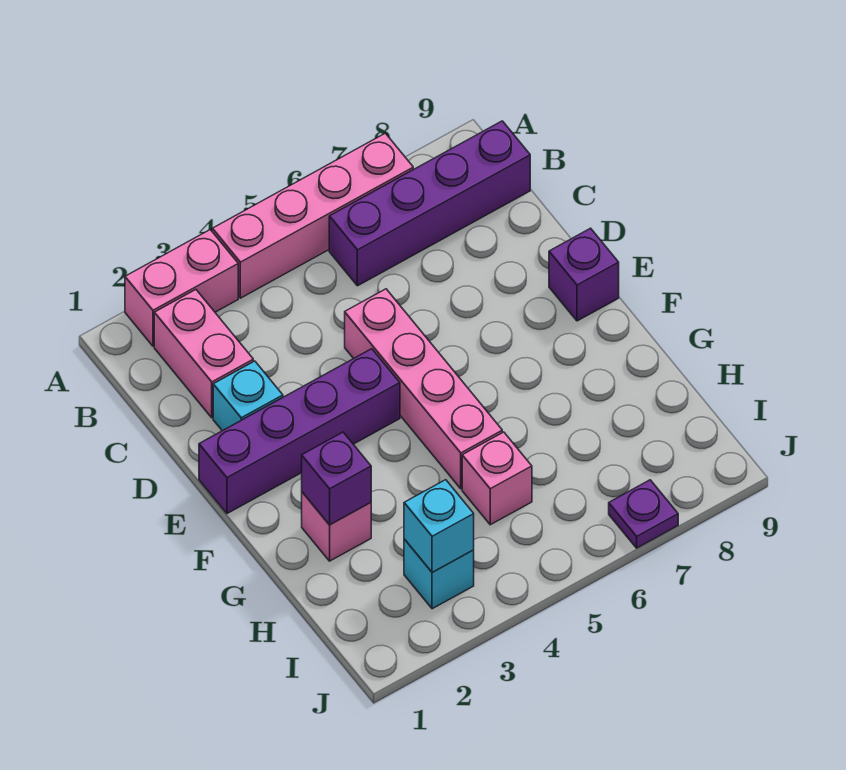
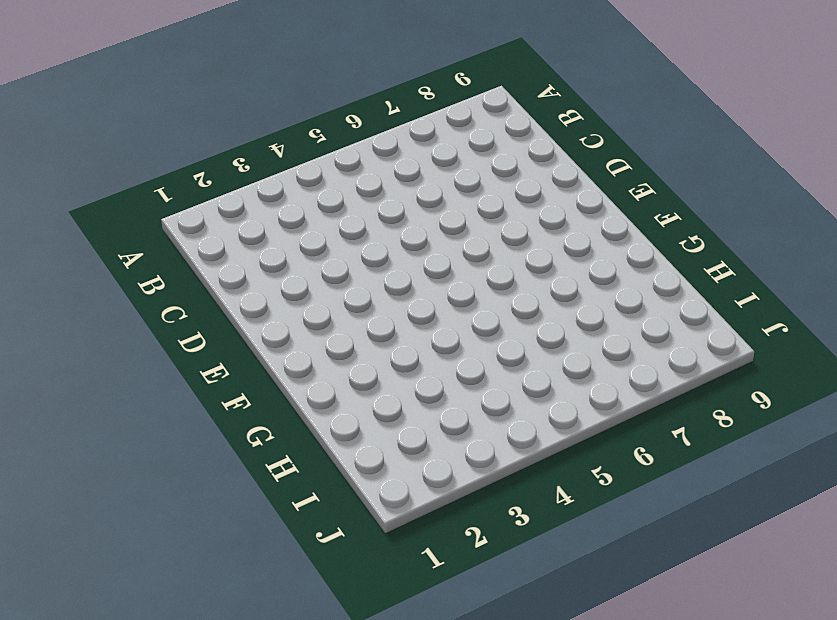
none -> pink brick A2:A3 level 1
none -> pink brick A4:A7 level 1
none -> pink brick B2:C2 level 1

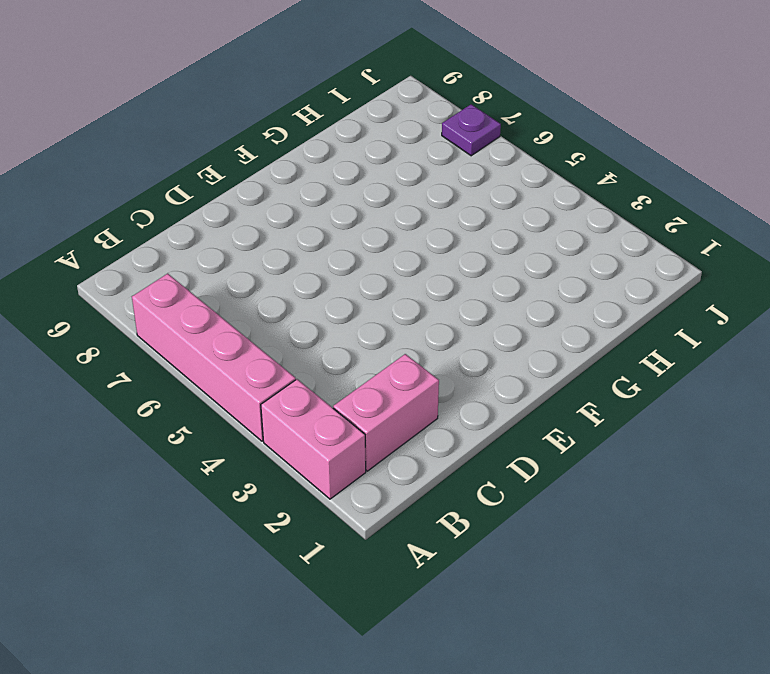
none -> purple brick B6:B9 level 1
none -> cyan brick D2 level 1
none -> pink brick D5:G5 level 1

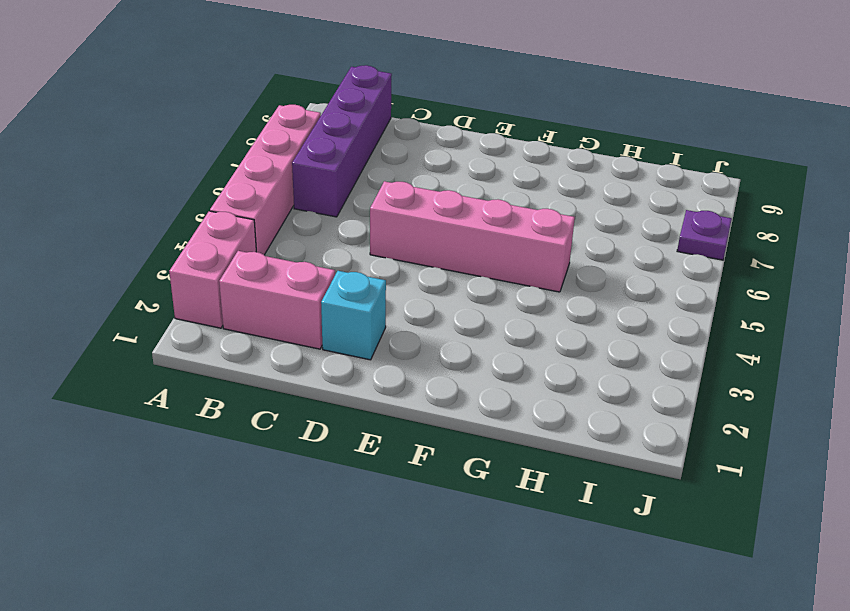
none -> purple brick E1:E4 level 1
none -> purple brick E9 level 1
none -> pink brick G2 level 1

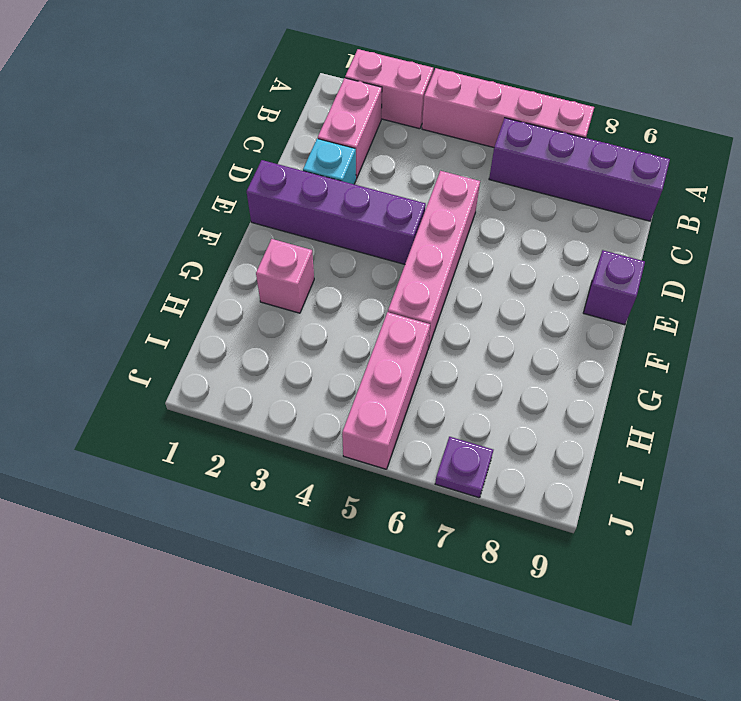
pink brick H5:J5 level 1 -> pink brick H5 level 1
none -> cyan brick I3 level 1
none -> purple brick G2 level 2
none -> cyan brick I3 level 2

